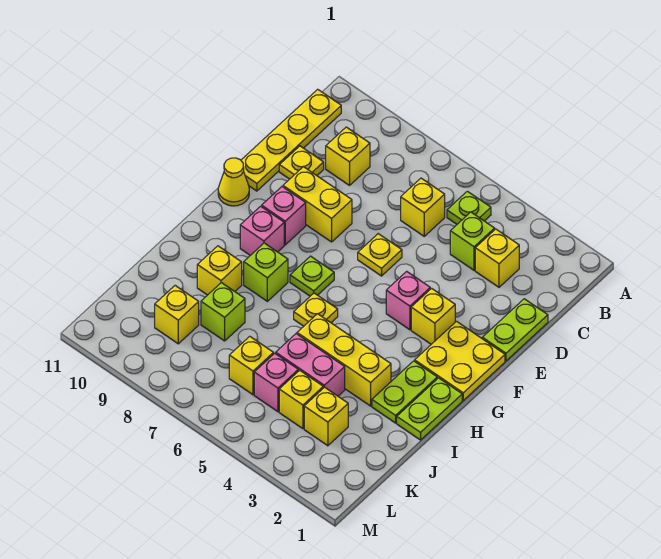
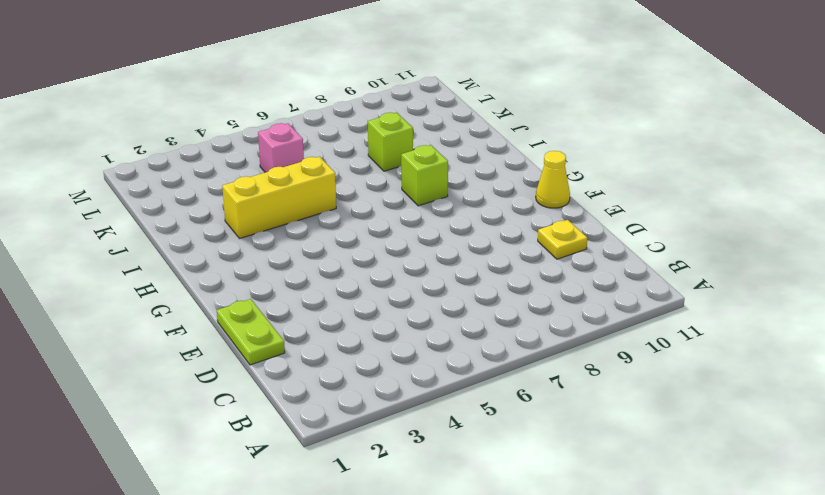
none -> lime plate B5 level 1
none -> yellow plate B11:E11 level 1
none -> yellow brick C3 level 1
none -> lime brick C4 level 1

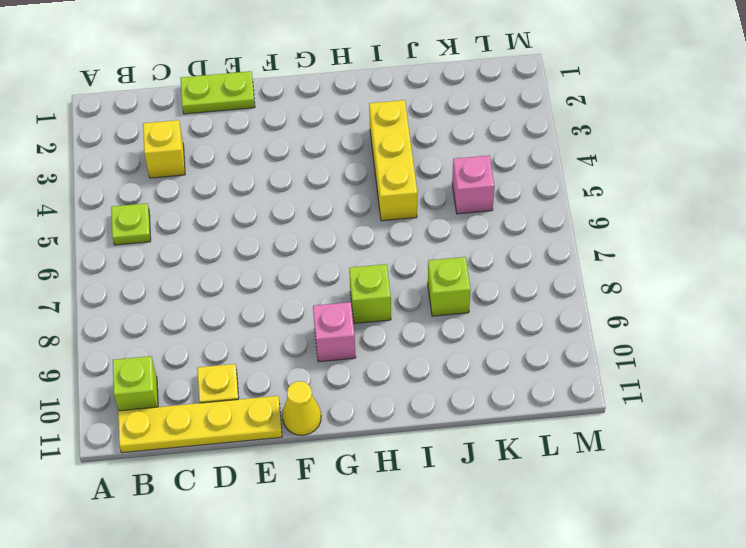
lime brick B10 level 1 -> lime brick C4 level 1
none -> yellow brick C6 level 1
none -> yellow brick C9 level 1
none -> yellow plate E6 level 1
none -> yellow brick E8:E9 level 1

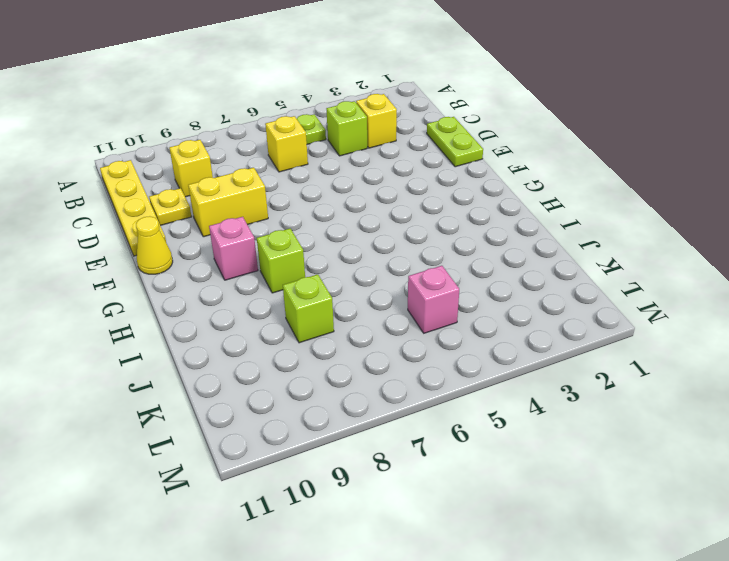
none -> yellow plate E6 level 1
none -> yellow plate F1:G2 level 1
none -> yellow brick F3 level 1
none -> pink brick F4 level 1

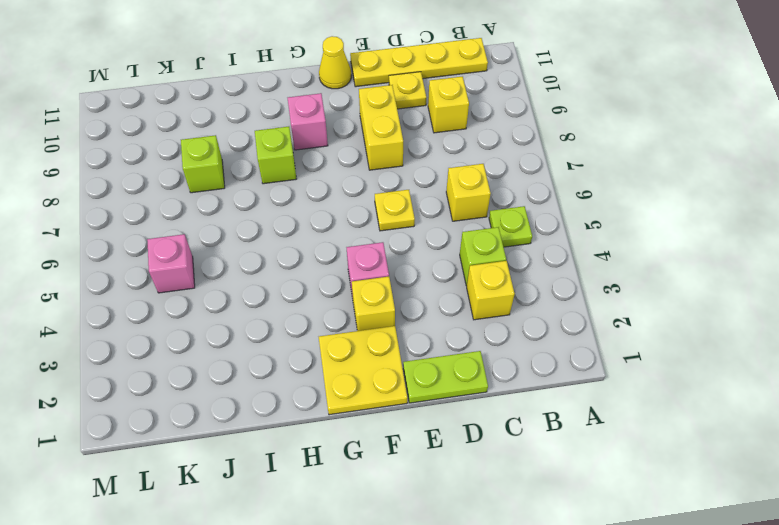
none -> pink brick F9 level 1
none -> lime plate G7 level 1
none -> lime plate H1:I1 level 1
none -> lime plate H2:I2 level 1

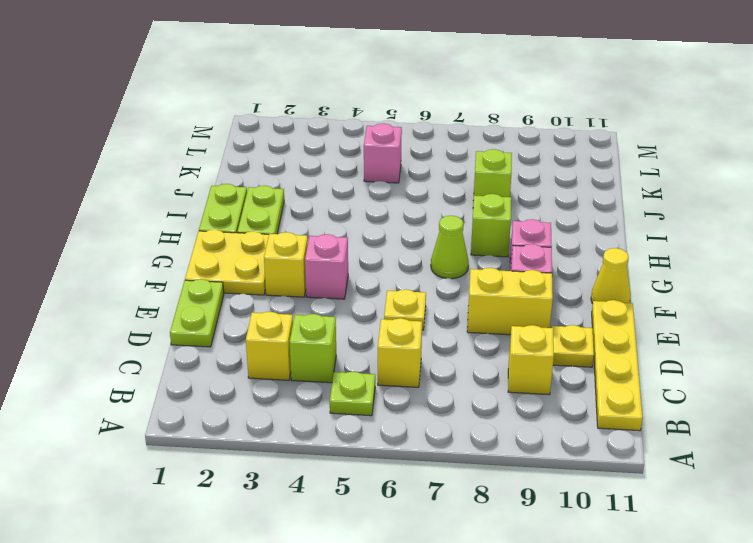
lime cone G7 level 1 -> lime plate G7 level 1
none -> yellow plate H6 level 1
none -> yellow brick I3:I5 level 1
none -> yellow brick I9 level 1
none -> pink brick J4:J5 level 1

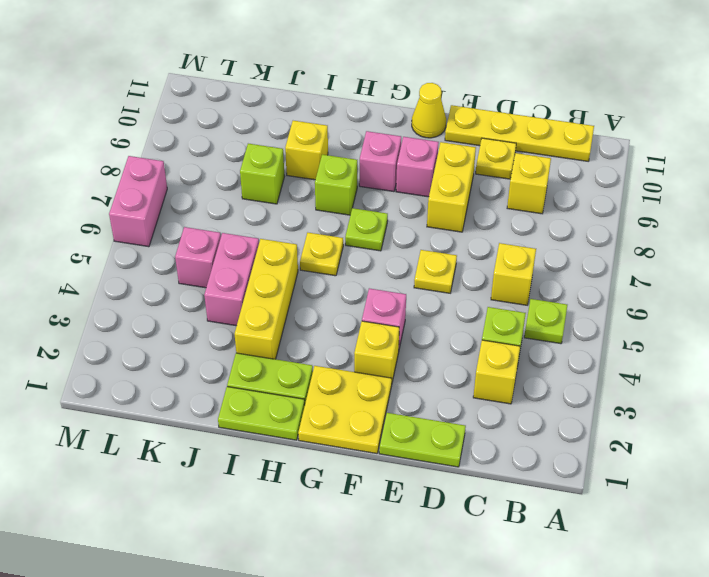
pink brick M6:M7 level 1 -> none
none -> yellow brick K3 level 1
none -> yellow brick K4 level 1
none -> yellow brick K6 level 1
none -> yellow brick K9 level 1

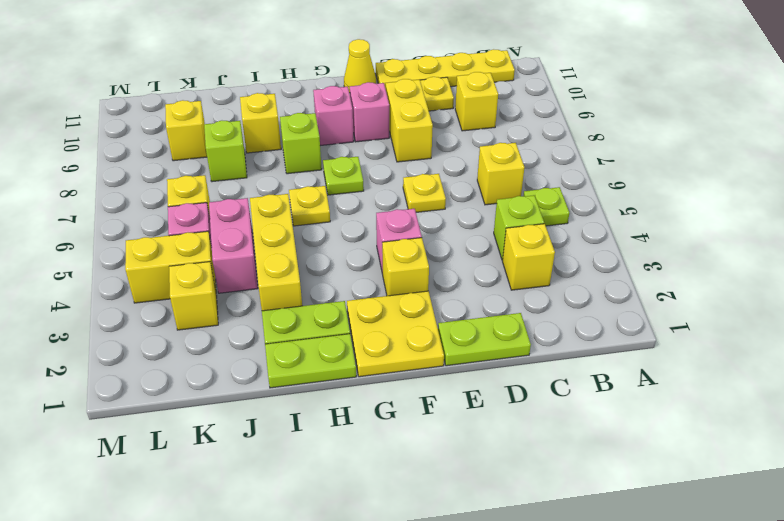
yellow brick K4:L4 level 1 -> yellow brick K4 level 1

